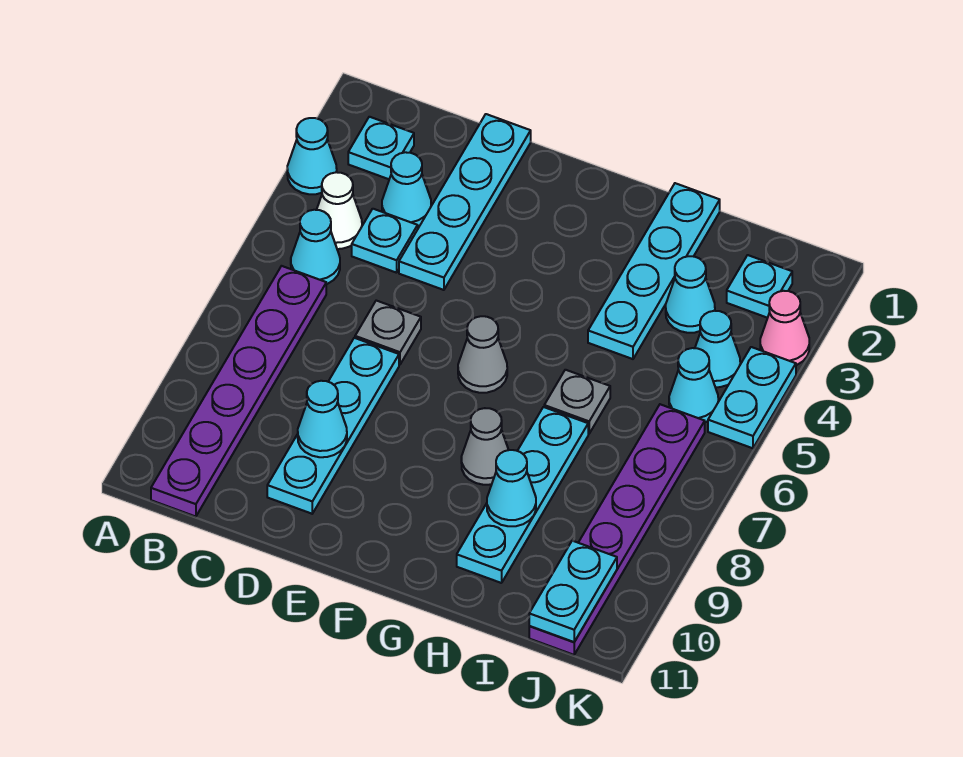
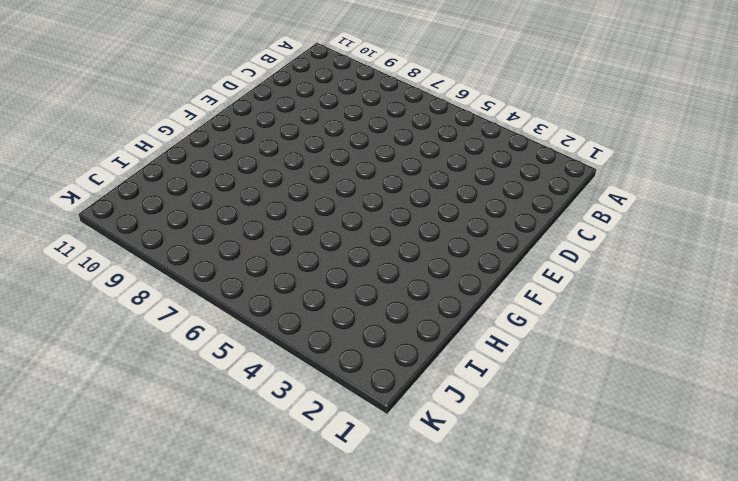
none -> cyan cone A3 level 1
none -> cyan plate B2 level 1
none -> white cone B4 level 1

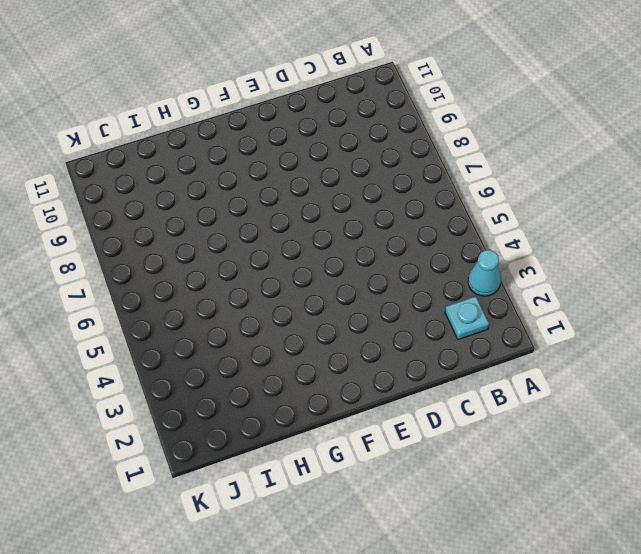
none -> white cone B4 level 1
none -> cyan cone B5 level 1
none -> purple plate B6:B11 level 1

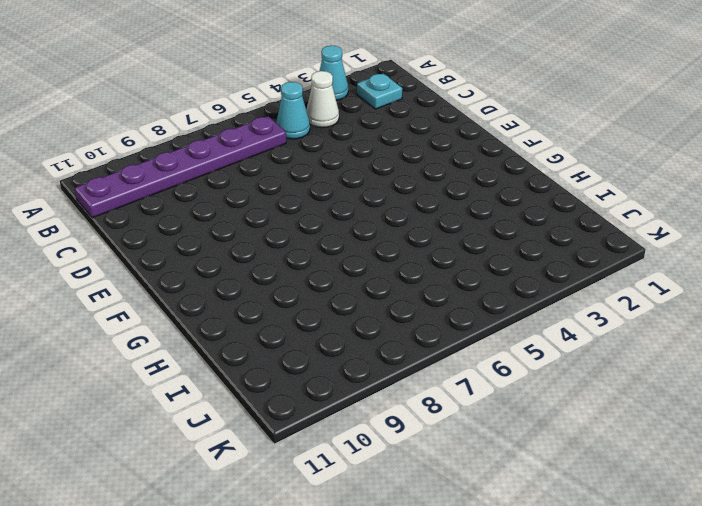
none -> cyan cone C3 level 1
none -> cyan plate C4 level 1
none -> cyan plate D1:D4 level 1

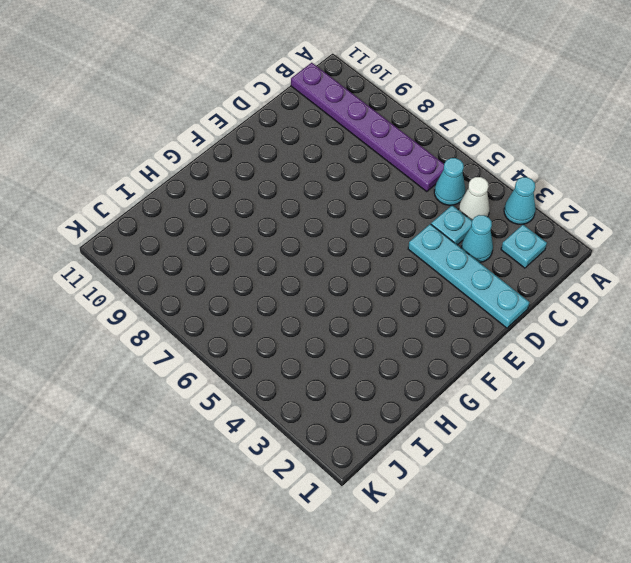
none -> grey plate D6 level 1
none -> cyan plate D7:D10 level 1
none -> grey cone F6 level 1

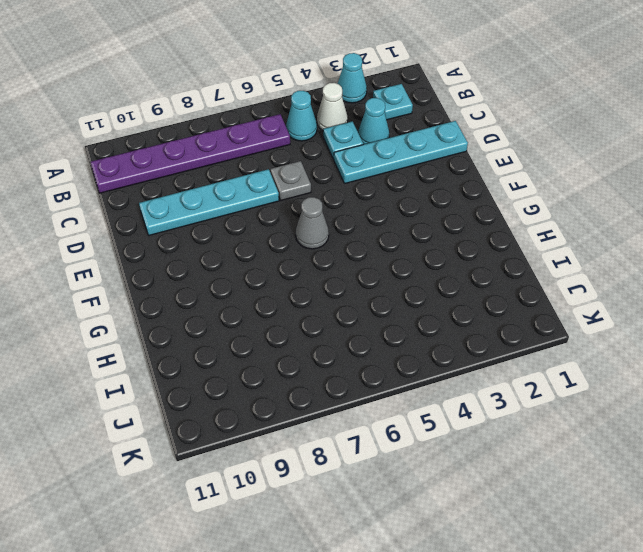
none -> grey cone G8 level 1
none -> cyan plate H1:H4 level 1
none -> grey plate H6 level 1

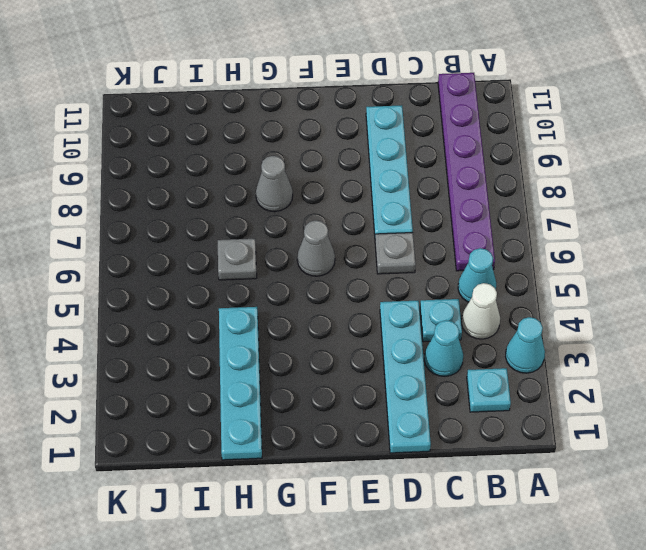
none -> cyan plate H7:H10 level 1
none -> cyan cone I3 level 1
none -> cyan plate J2 level 1

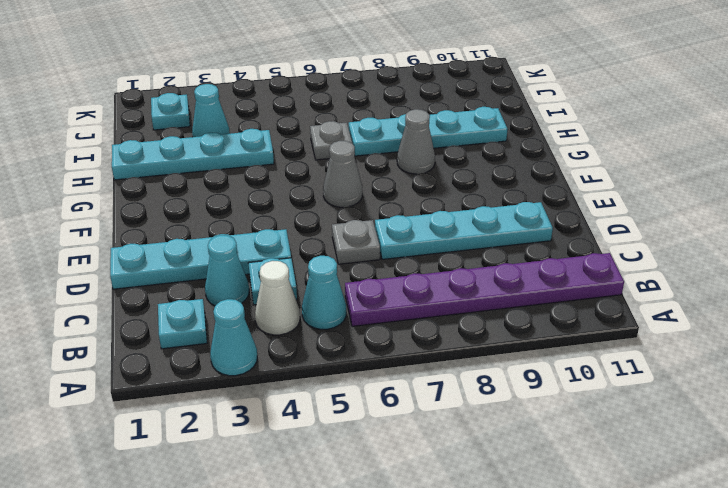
none -> cyan cone J4 level 1
none -> cyan cone J5 level 1
none -> purple plate J6:J11 level 1

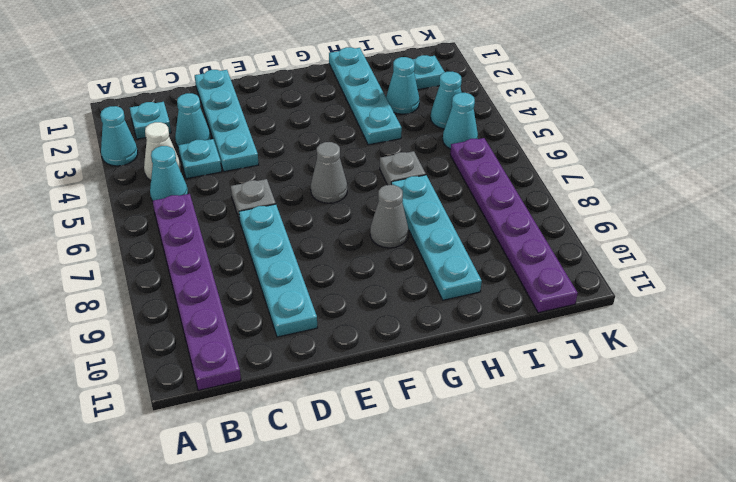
none -> pink cone K3 level 1
none -> cyan plate K4:K5 level 1
none -> cyan cone D9 level 2

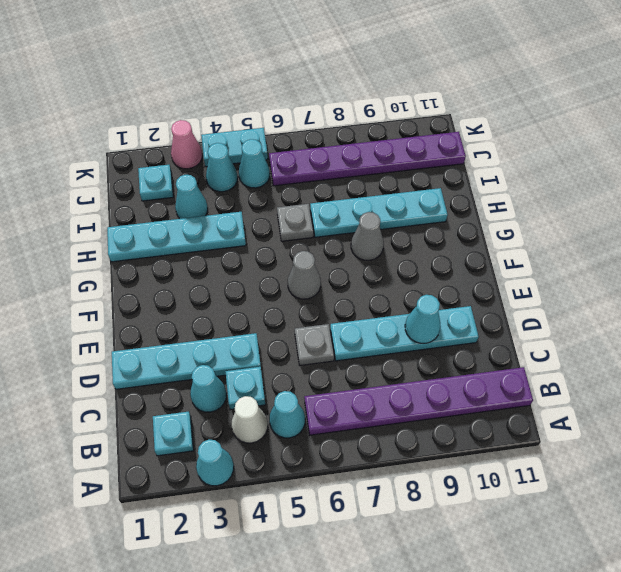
none -> cyan cone H9 level 2
none -> cyan plate J10:J11 level 2

